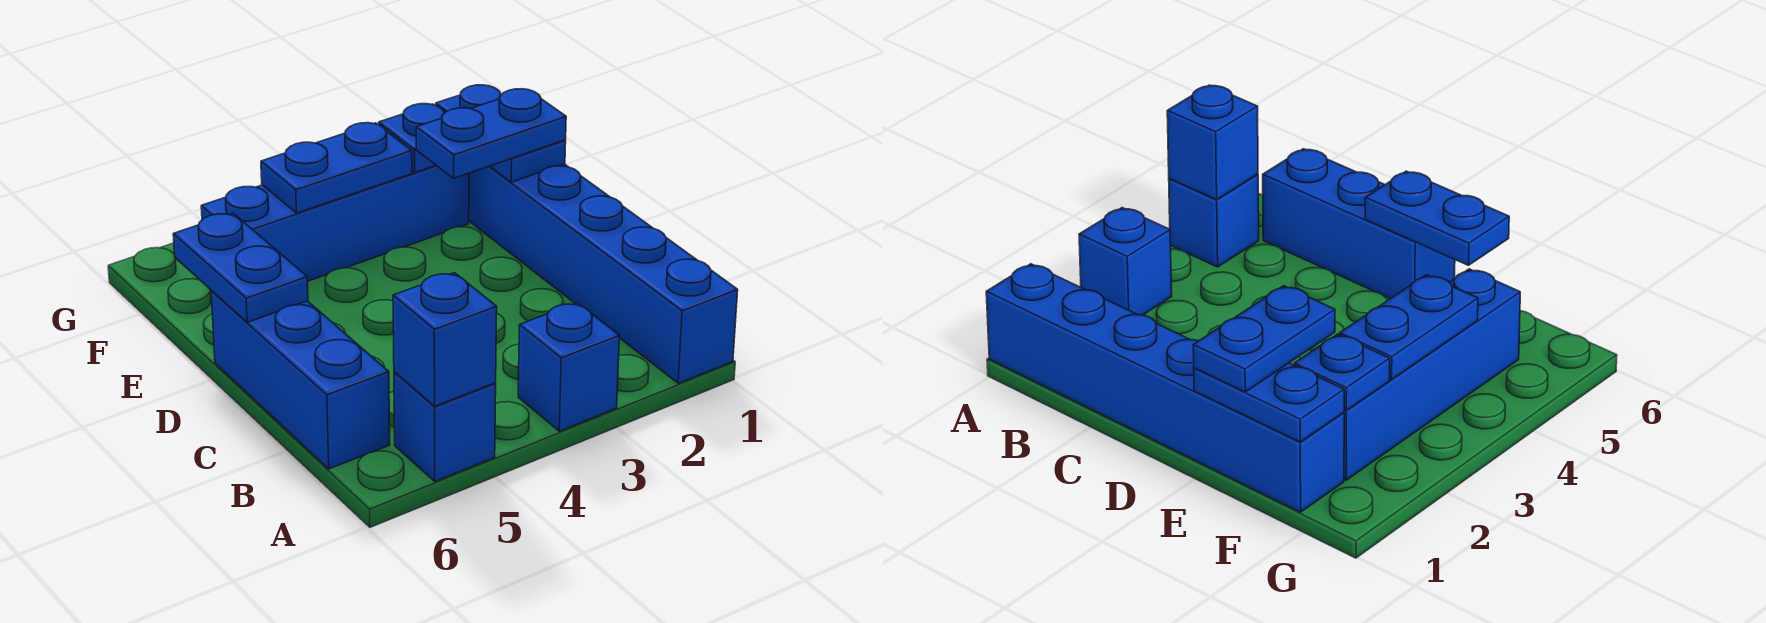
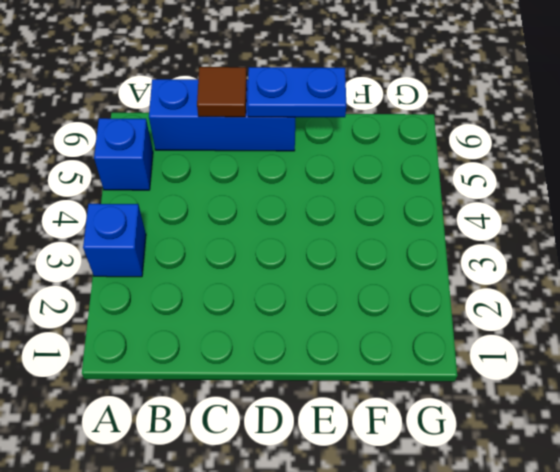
brown tile C6 level 2 -> none
none -> blue brick A1:F1 level 1
none -> blue brick F2:F5 level 1

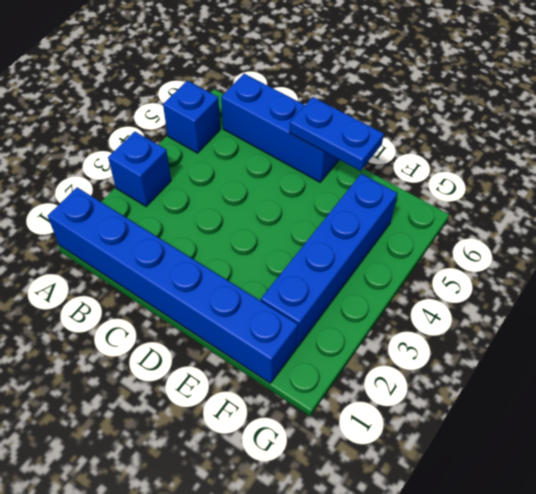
none -> blue brick A5 level 2
none -> blue plate E1:F1 level 2

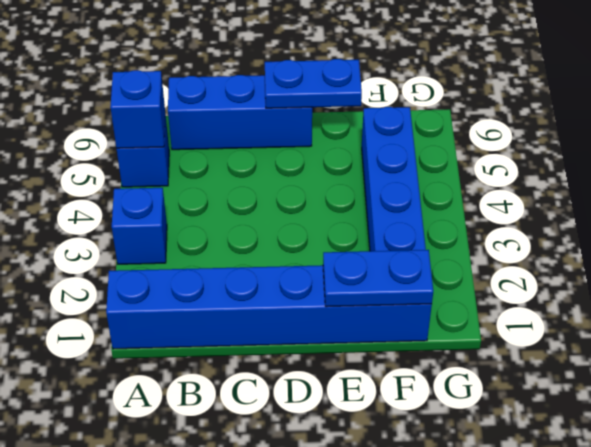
none -> blue plate F2 level 2
none -> blue plate F3:F4 level 2

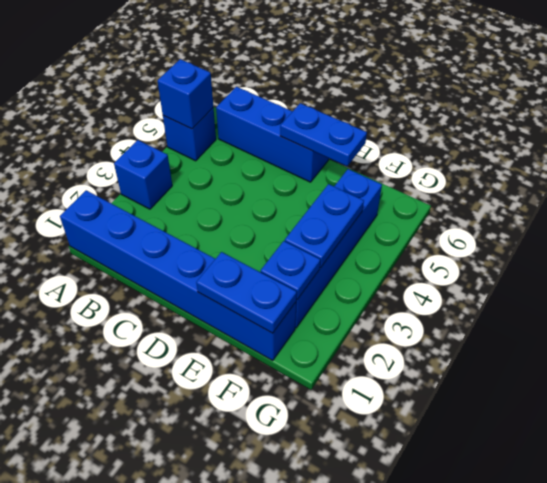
none -> blue plate E1:E2 level 3

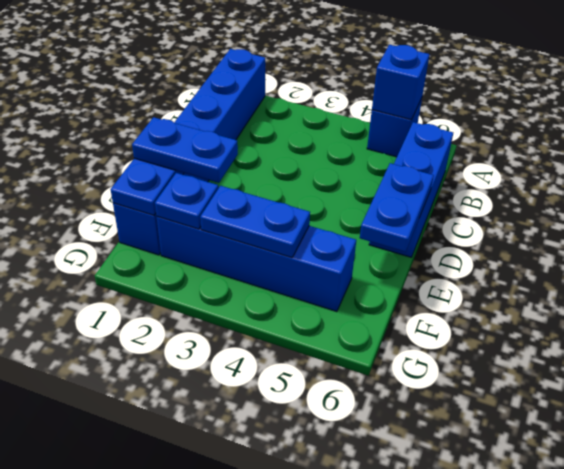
none -> blue brick A3 level 1

